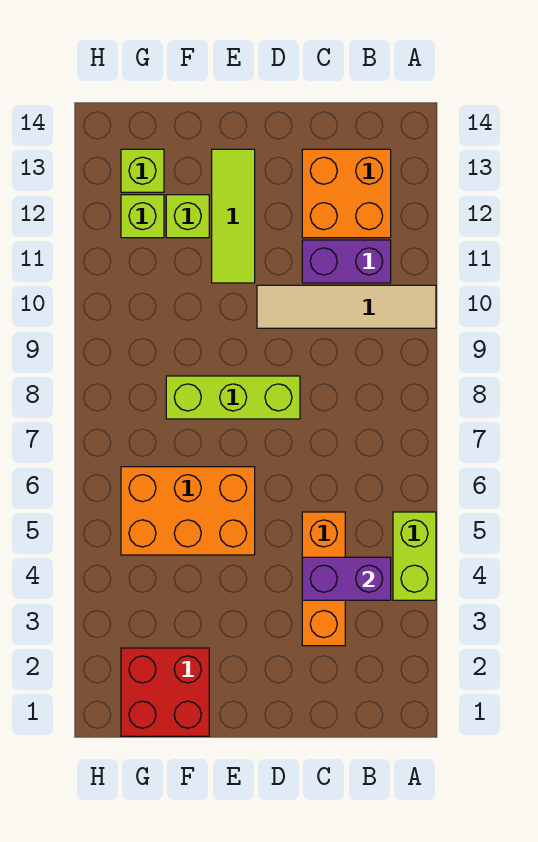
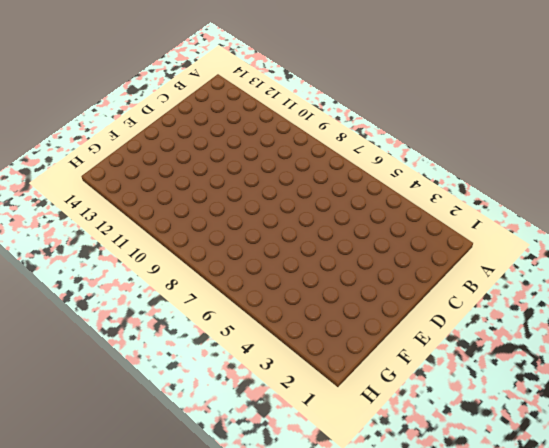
none -> lime brick A4:A5 level 1
none -> tan tile A10:D10 level 1
none -> purple brick B11:C11 level 1

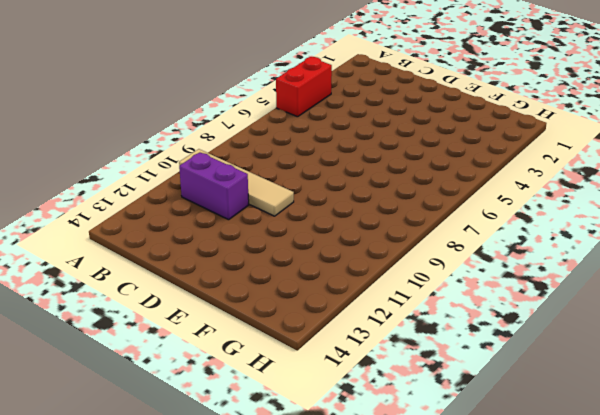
red brick A4:A5 level 1 -> lime brick A4:A5 level 1
none -> orange brick B12:C13 level 1
none -> orange brick C3:C5 level 1
none -> lime brick D8:F8 level 1

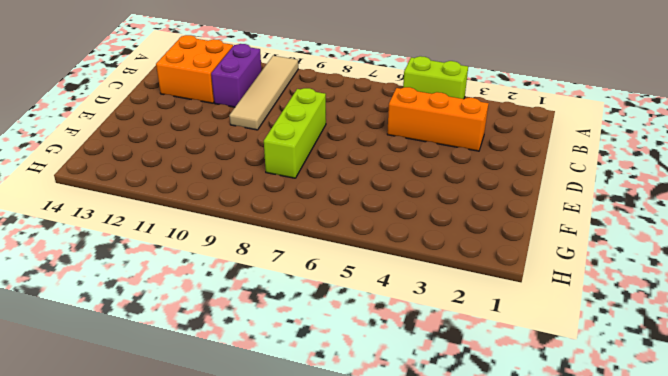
none -> orange brick E5:G6 level 1
none -> lime tile E11:E13 level 1
none -> red brick F1:G2 level 1

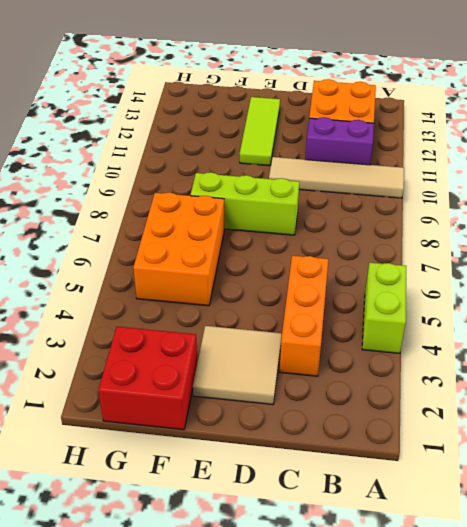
tan tile D2:E3 level 1 -> none
orange brick F5:G7 level 1 -> orange brick E5:G6 level 1
none -> lime brick F12 level 1
none -> lime brick G12 level 1
none -> lime brick G13 level 1

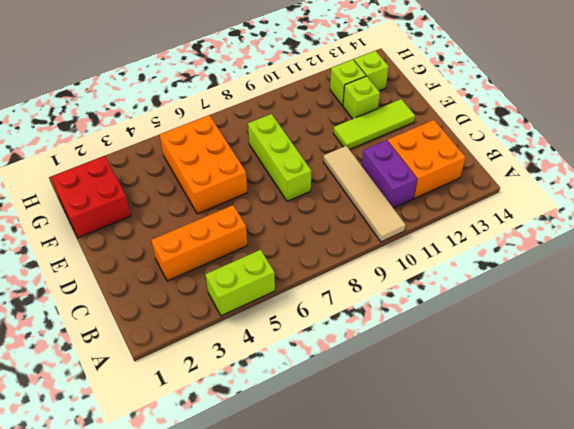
none -> purple brick B4:C4 level 2

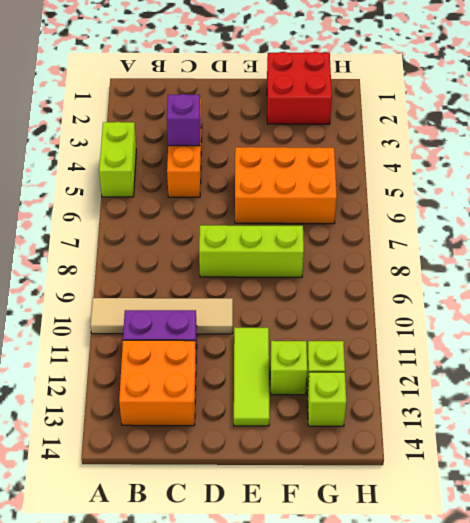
purple brick C4 level 2 -> purple brick B4:C4 level 2

